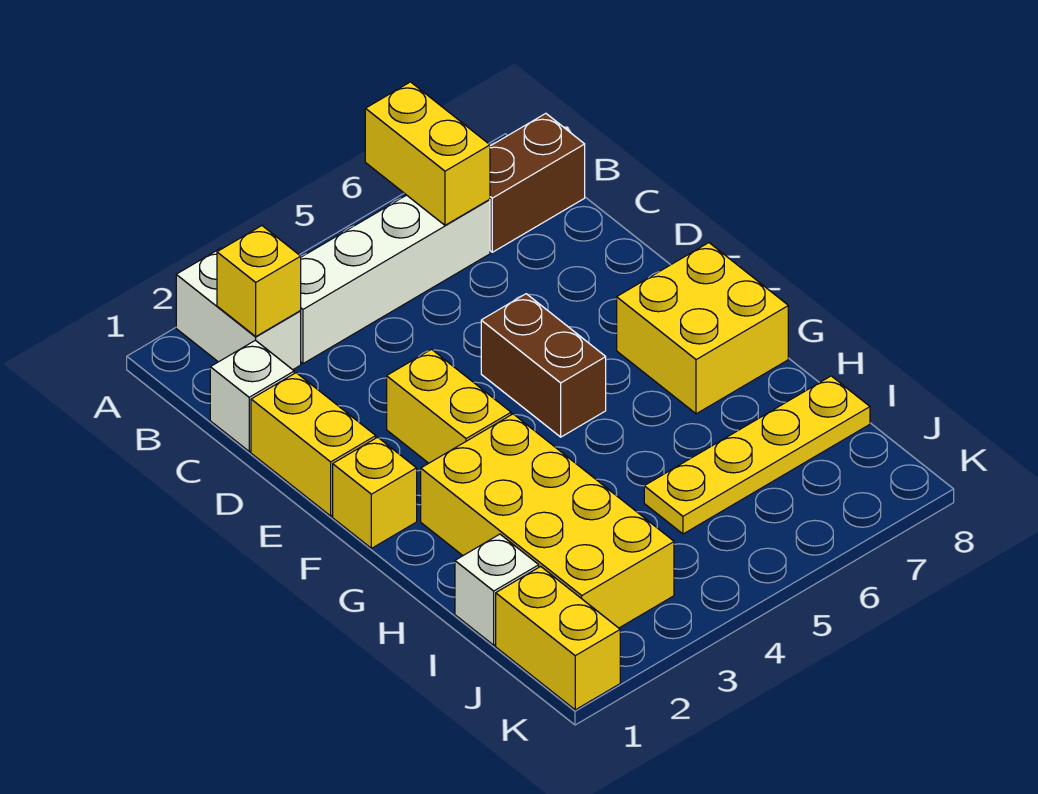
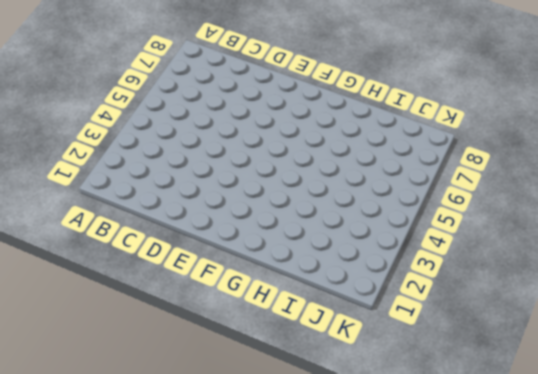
none -> white brick A2:B2 level 1
none -> white brick B3:B6 level 1
none -> brown brick B7:B8 level 1

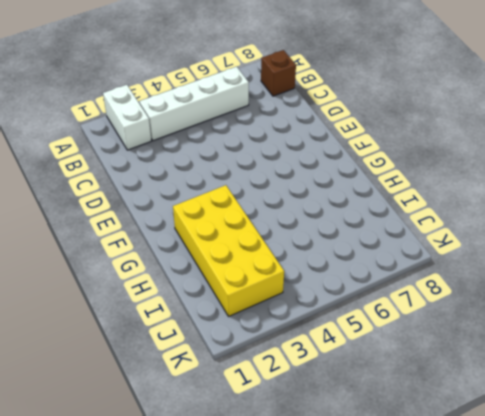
brown brick B8 level 1 -> brown brick B7:B8 level 1
none -> white brick C1 level 1
none -> yellow brick D1:E1 level 1
none -> yellow brick E3:F3 level 1

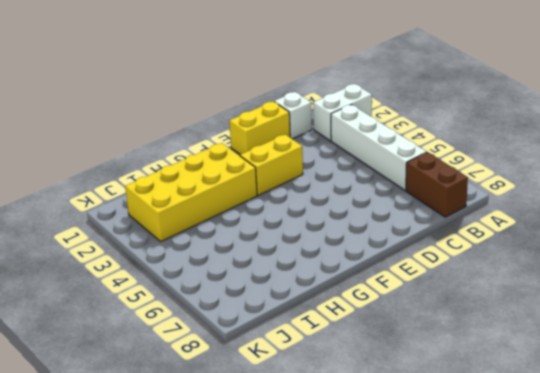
none -> brown brick E5:F5 level 1
none -> yellow brick F1 level 1
none -> yellow brick F7:G8 level 1

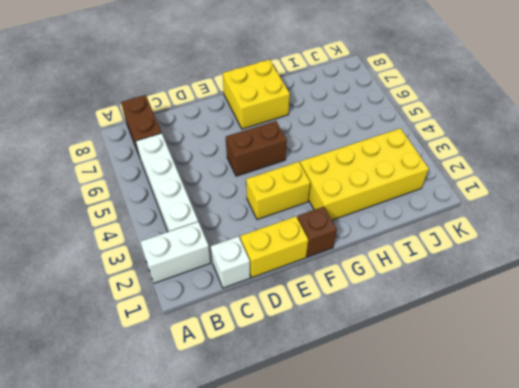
brown brick F1 level 1 -> yellow brick F1 level 1
none -> white brick I1 level 1
none -> yellow plate I5:I8 level 1
none -> yellow brick J1:K1 level 1

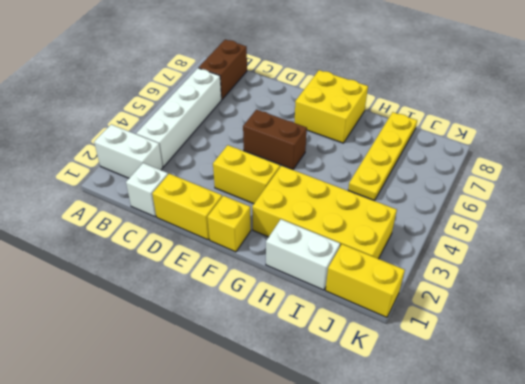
white brick H1:I1 level 1 -> white brick I1 level 1
none -> yellow brick A6:B6 level 2
none -> yellow brick B2 level 2

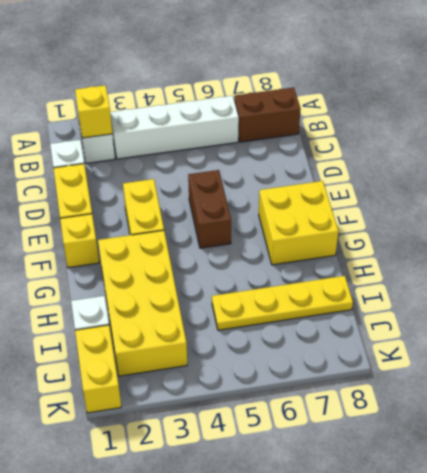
none -> yellow brick A6:B6 level 2

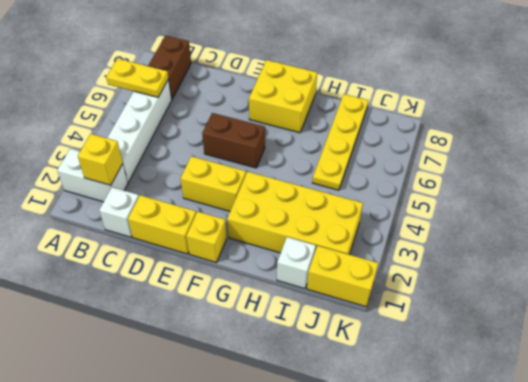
yellow plate A6:B6 level 2 -> yellow brick A6:B6 level 2

